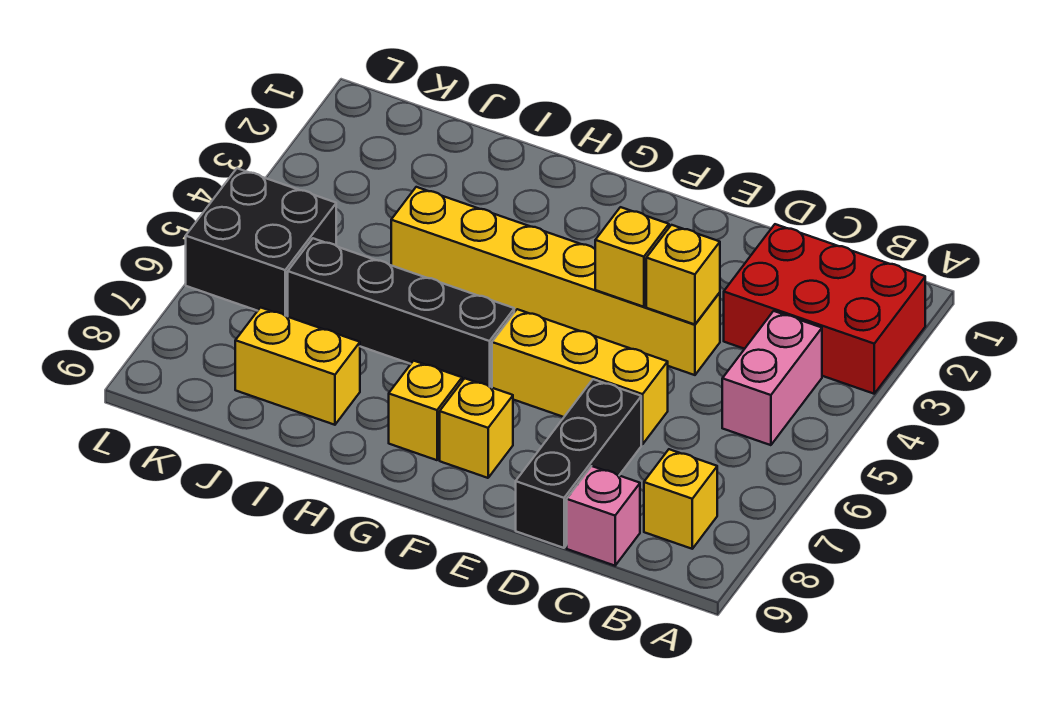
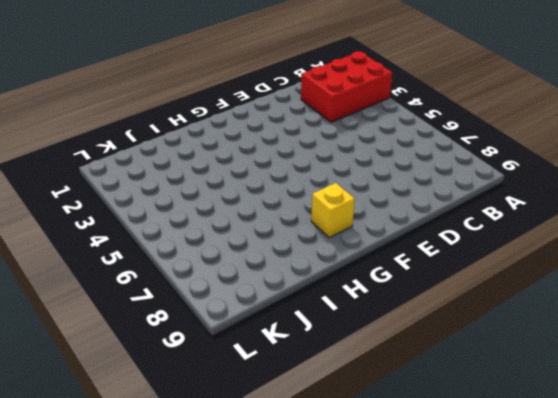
none -> pink brick B4:B5 level 1
none -> yellow brick B8 level 1
none -> pink brick C9 level 1

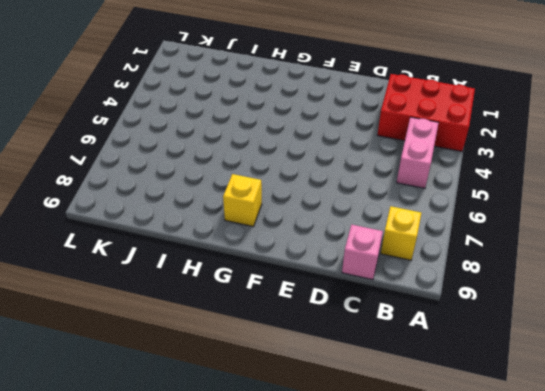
none -> yellow brick D4:I4 level 1
none -> yellow brick D6:F6 level 1
none -> black brick D7:D9 level 1

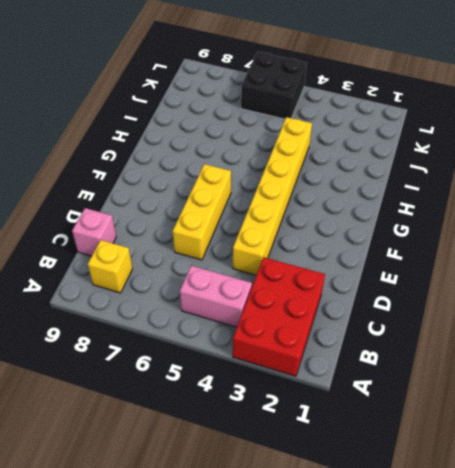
none -> black brick D7:D9 level 1
none -> yellow brick F8 level 1
none -> black brick G6:J6 level 1

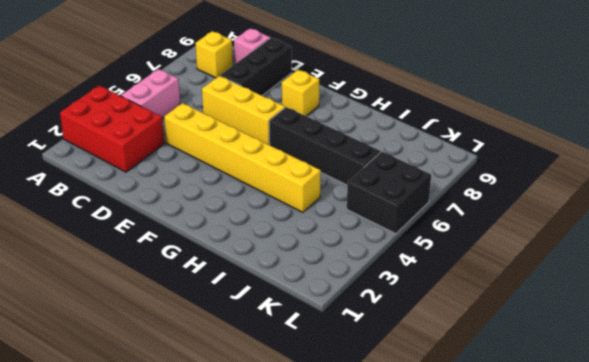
none -> yellow brick G8 level 1
none -> yellow brick I8:J8 level 1
none -> yellow brick D4 level 2

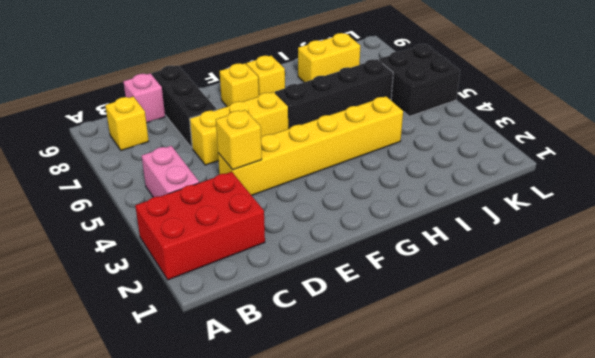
none -> yellow brick E4 level 2

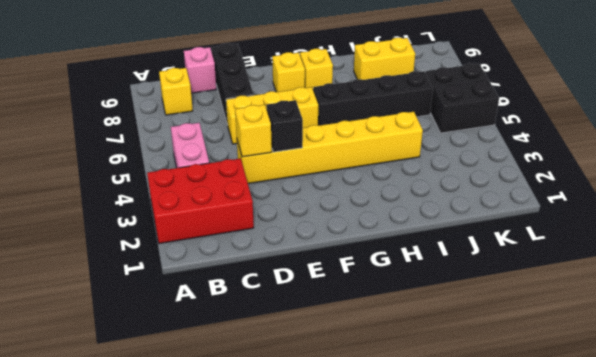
black brick E4 level 2 -> yellow brick E4 level 2

